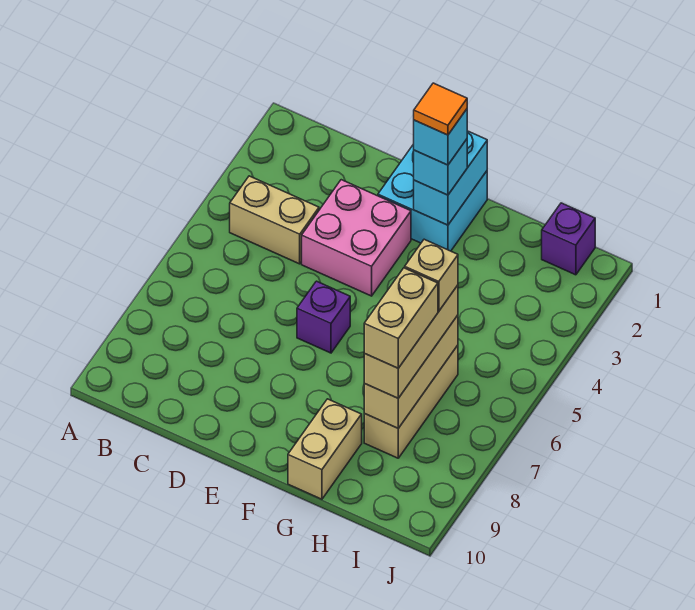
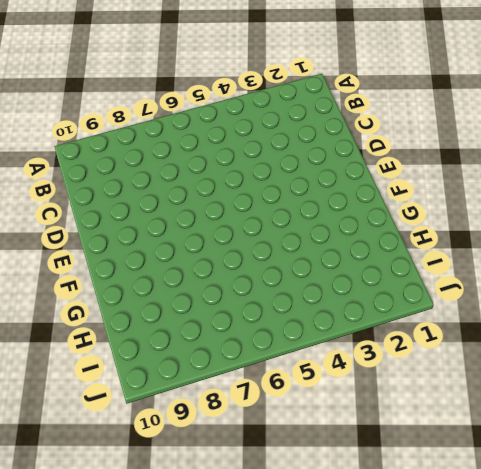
none -> tan brick B4:C4 level 1
none -> pink brick D3:E4 level 1
none -> cyan brick E1:F2 level 1

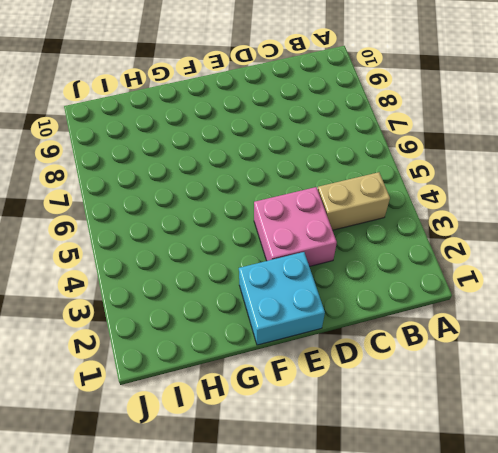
none -> purple brick E6 level 1
none -> tan brick G9:G10 level 1
none -> tan brick H6:H8 level 1

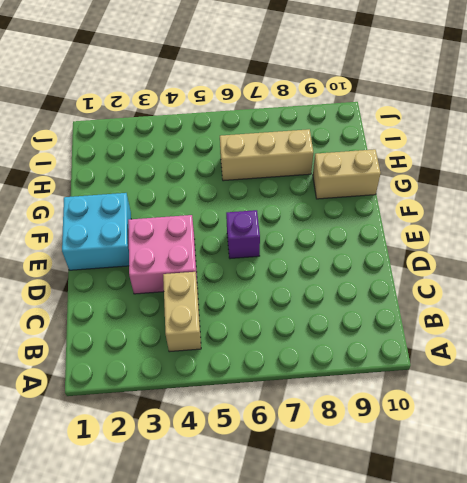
none -> purple brick I1 level 1
none -> cyan brick F1:F2 level 2
none -> tan brick H6:H8 level 2

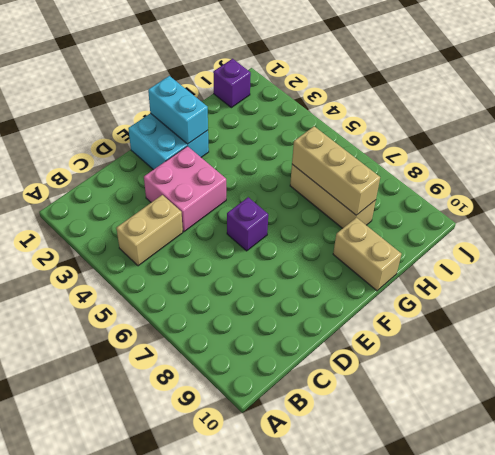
none -> cyan brick F2 level 3
none -> tan brick H6:H8 level 3
none -> cyan brick F2 level 4

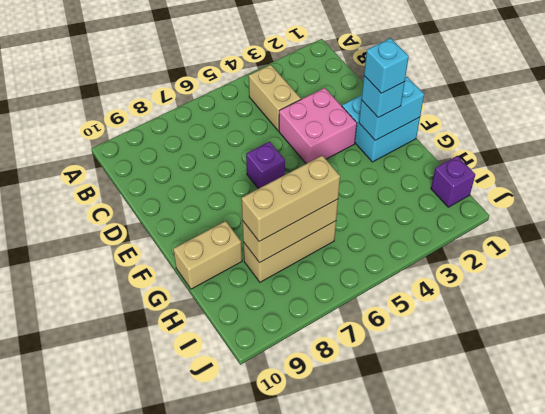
none -> tan brick H6 level 4
none -> tan brick H7:H8 level 4
none -> orange tile F2 level 5

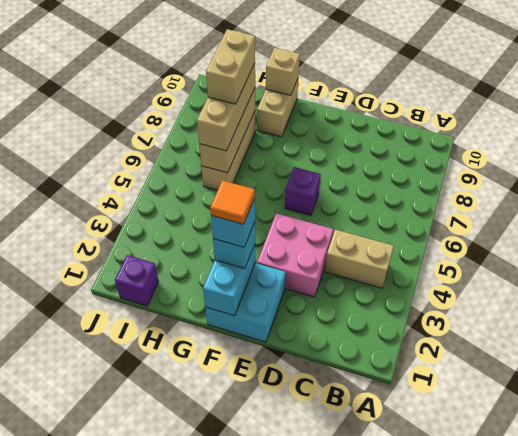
tan brick G10 level 2 -> tan brick H6 level 4

